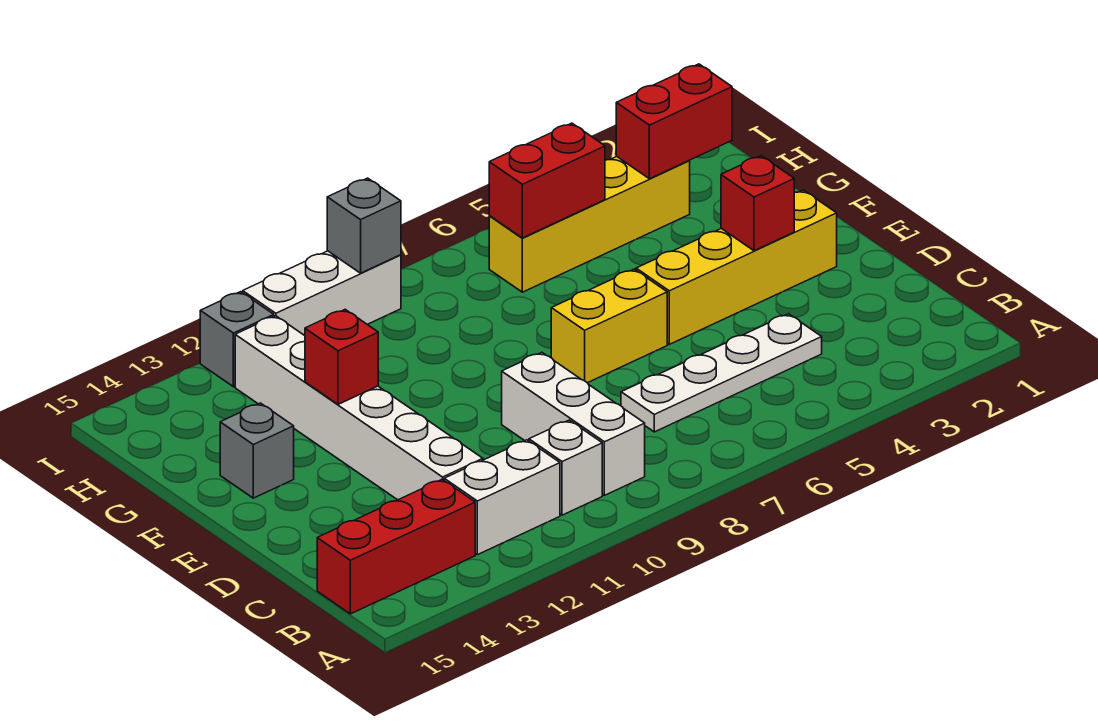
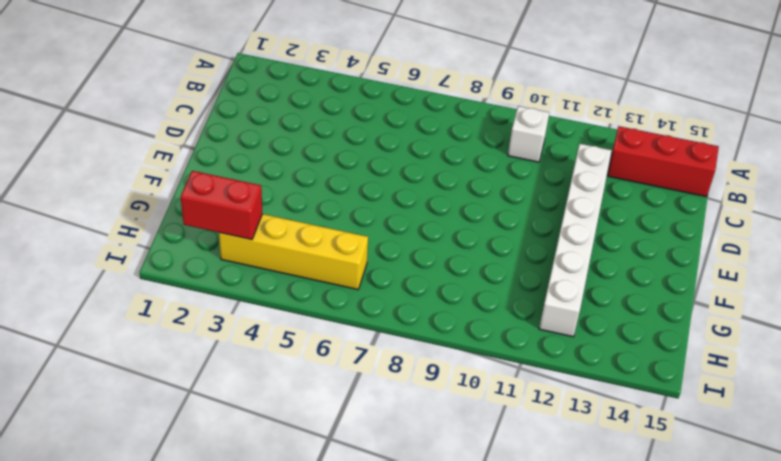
none -> white brick B9:D9 level 1
none -> white brick B11:B12 level 1
none -> white plate C4:C7 level 1

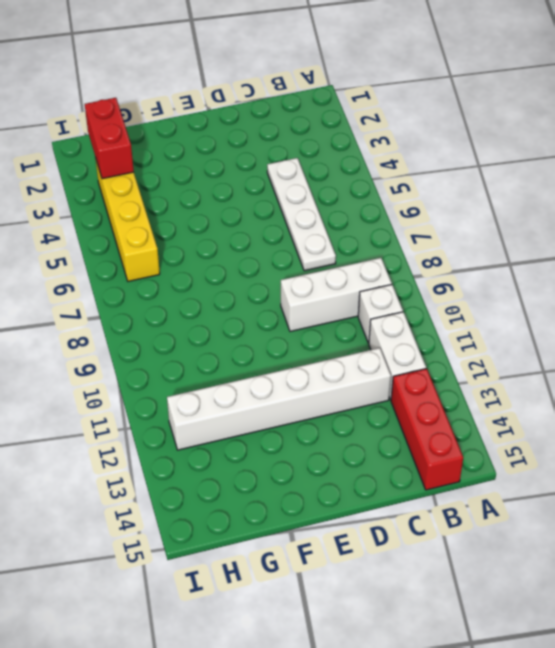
none -> yellow brick E2:E5 level 1
none -> yellow brick E6:E7 level 1
none -> grey brick F14 level 1

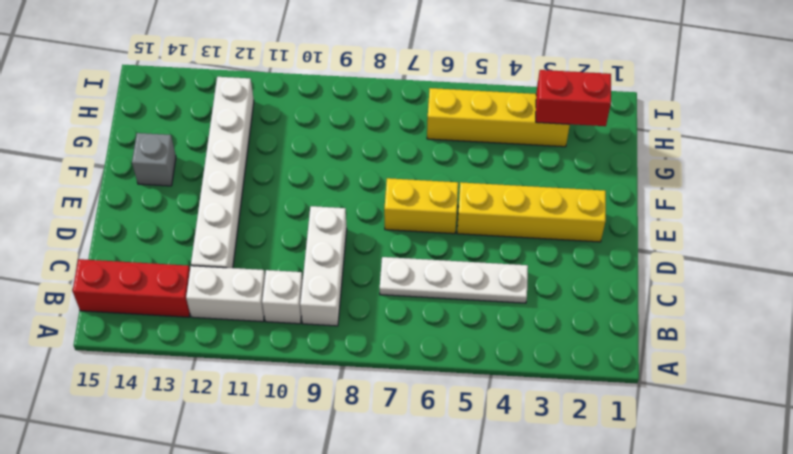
none -> white brick I9:I11 level 1
none -> grey brick I12 level 1
none -> red brick E3 level 2

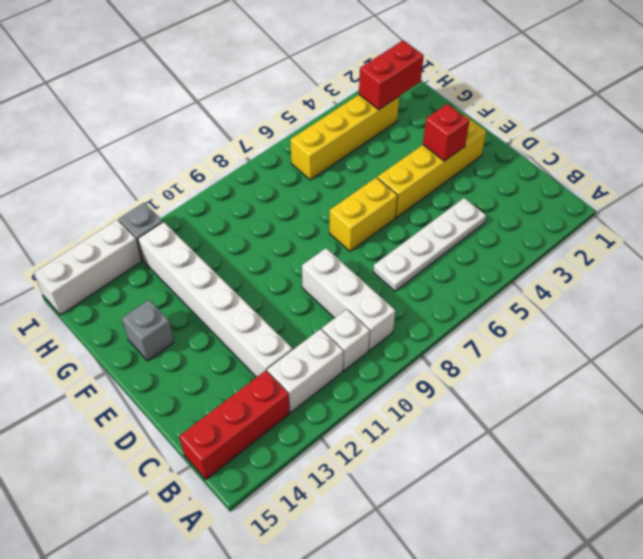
white brick I13:I15 level 1 -> white brick I9:I11 level 1
none -> red brick F12 level 2
none -> red brick H5:H6 level 2
none -> grey brick I9 level 2

